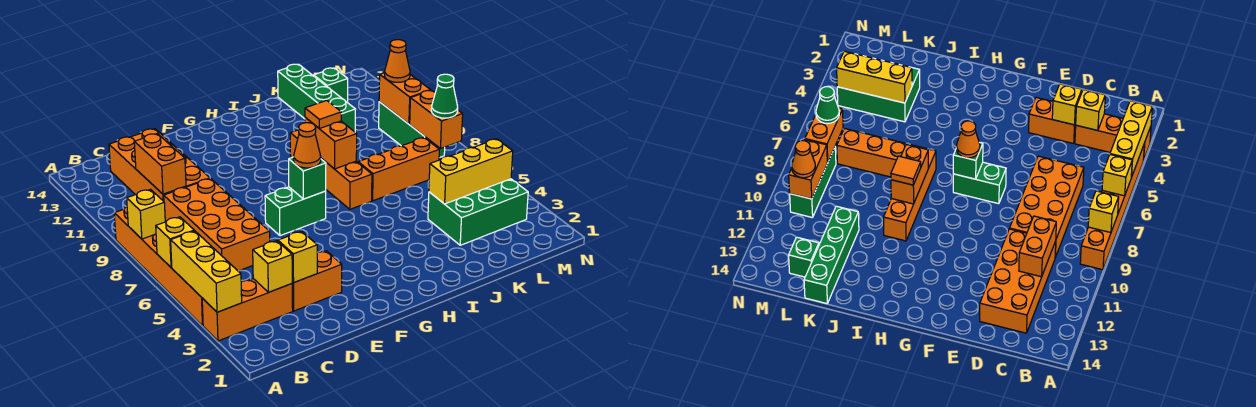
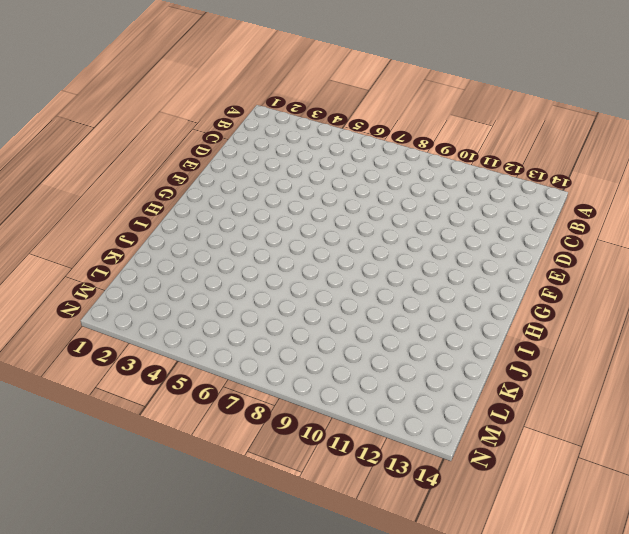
none -> orange brick A3:C3 level 1
none -> orange brick A4:A9 level 1
none -> orange brick C6:D9 level 1

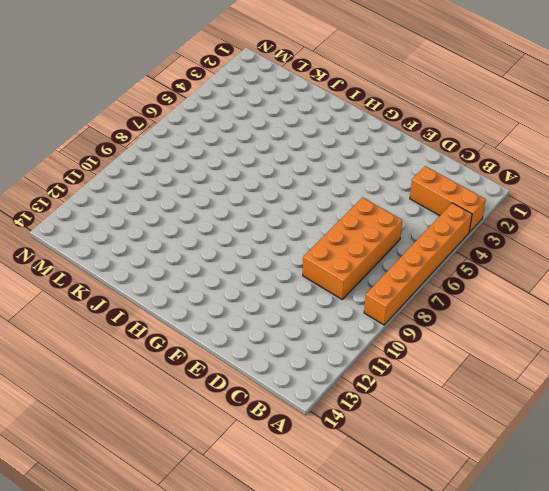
none -> orange brick C10:D13 level 1
none -> orange brick D3:E3 level 1
none -> green brick F7:G7 level 1

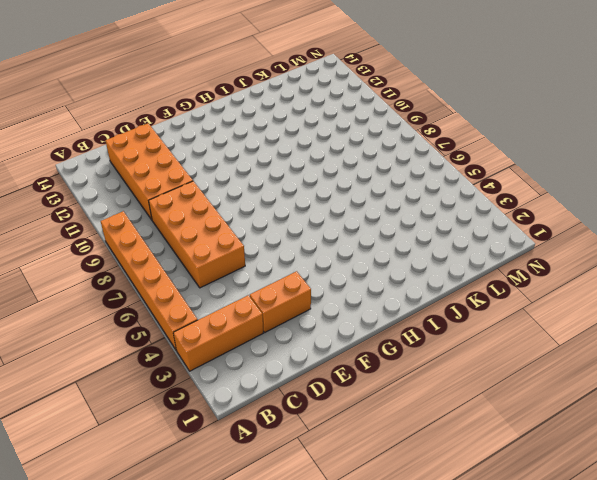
none -> green brick F7:G7 level 1
none -> orange brick I7:I10 level 1
none -> orange brick J7:L7 level 1

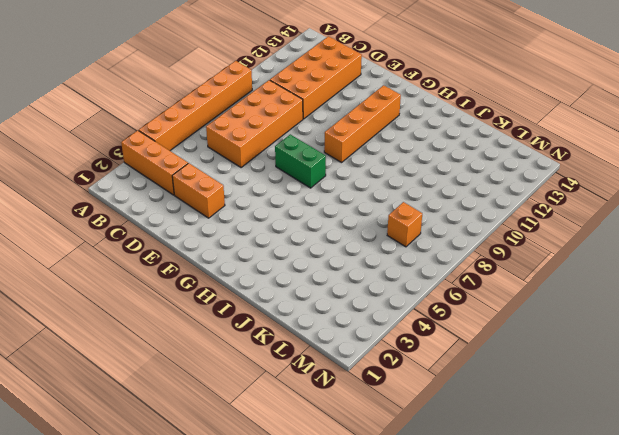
orange brick G9:G12 level 1 -> orange brick I7:I10 level 1
orange brick L7 level 1 -> orange brick J7:L7 level 1
none -> green brick K3:M4 level 1
none -> green brick K11:K14 level 1
none -> green brick L13 level 1

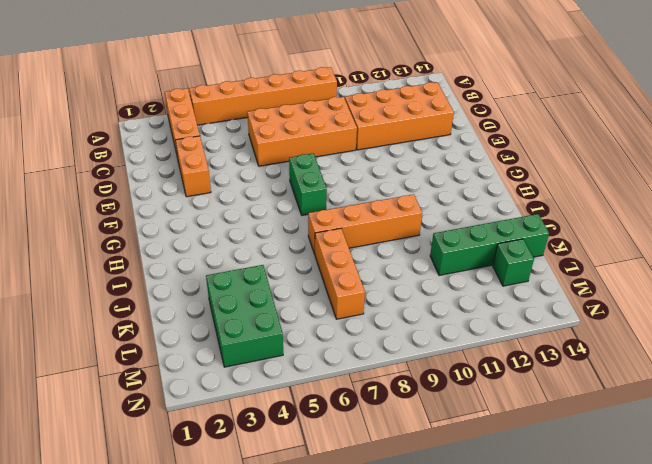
none -> green brick M8:M10 level 1
none -> yellow brick A3:A5 level 2
none -> yellow brick A6 level 2

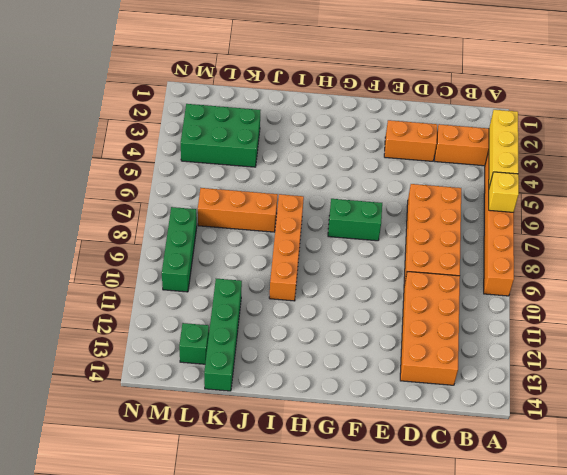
none -> yellow brick A8 level 2
none -> yellow brick C3 level 2
none -> orange brick C10:C11 level 2

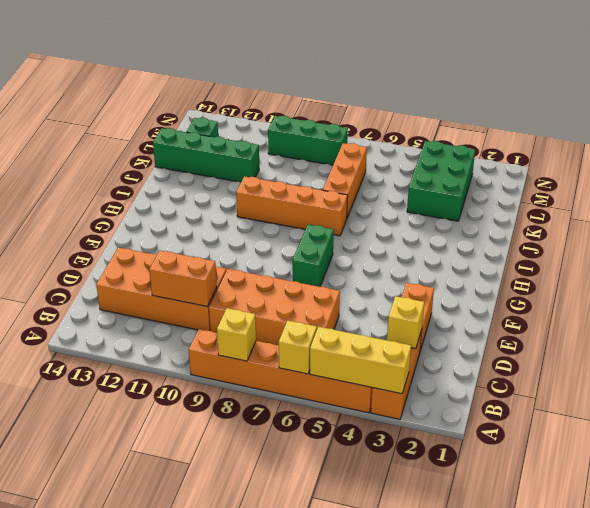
none -> yellow brick D3 level 2
none -> green brick G7 level 2
none -> orange brick I8:I9 level 2

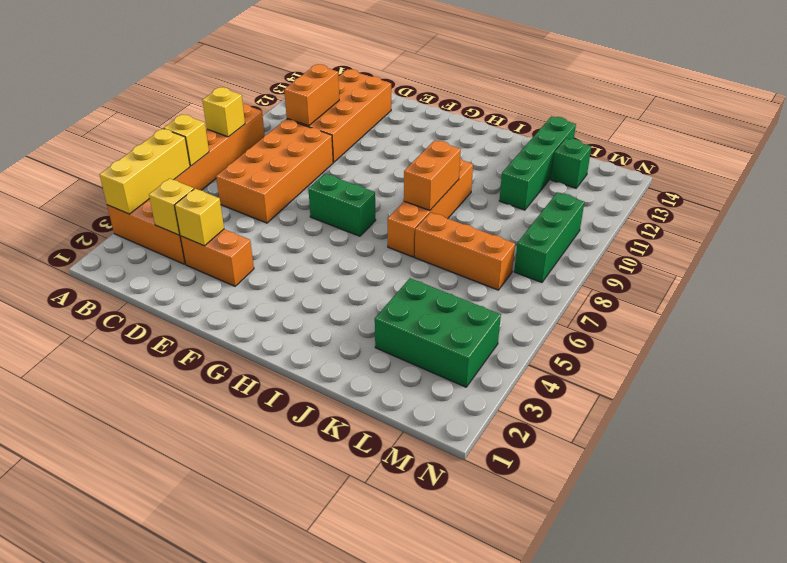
none -> green brick G7 level 2
none -> yellow brick K4:M4 level 2
none -> orange brick M7:M8 level 2

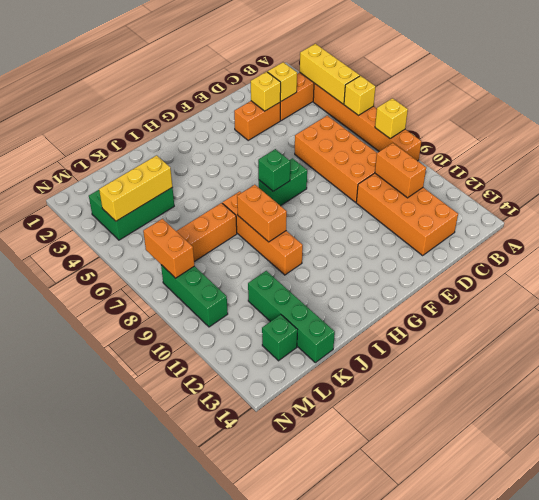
none -> orange brick M9:M10 level 2
none -> orange cone G7 level 3
none -> orange tile I9 level 3

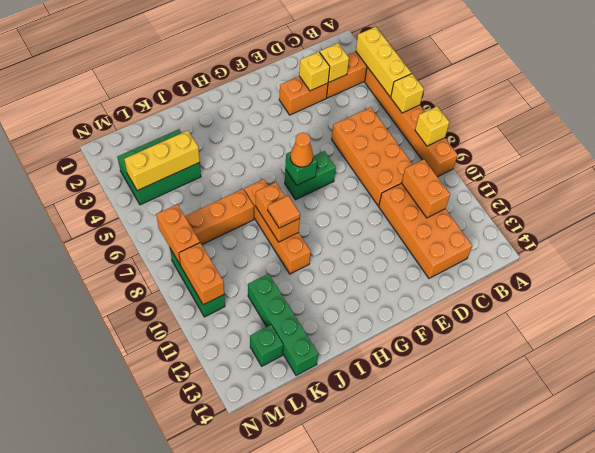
none -> green cone M7 level 3
none -> orange cone M10 level 3

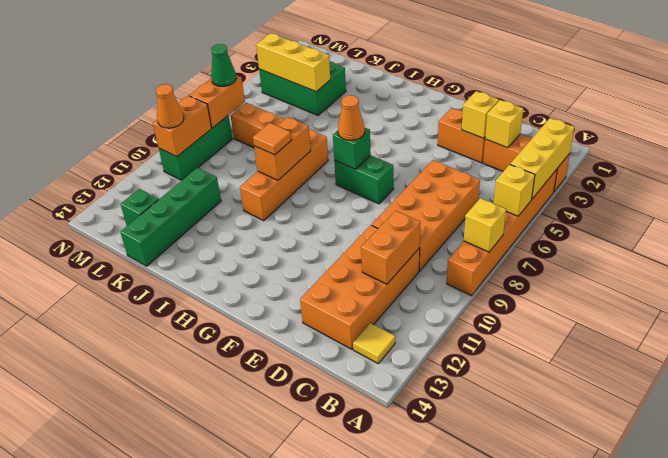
yellow tile B13 level 1 -> none

